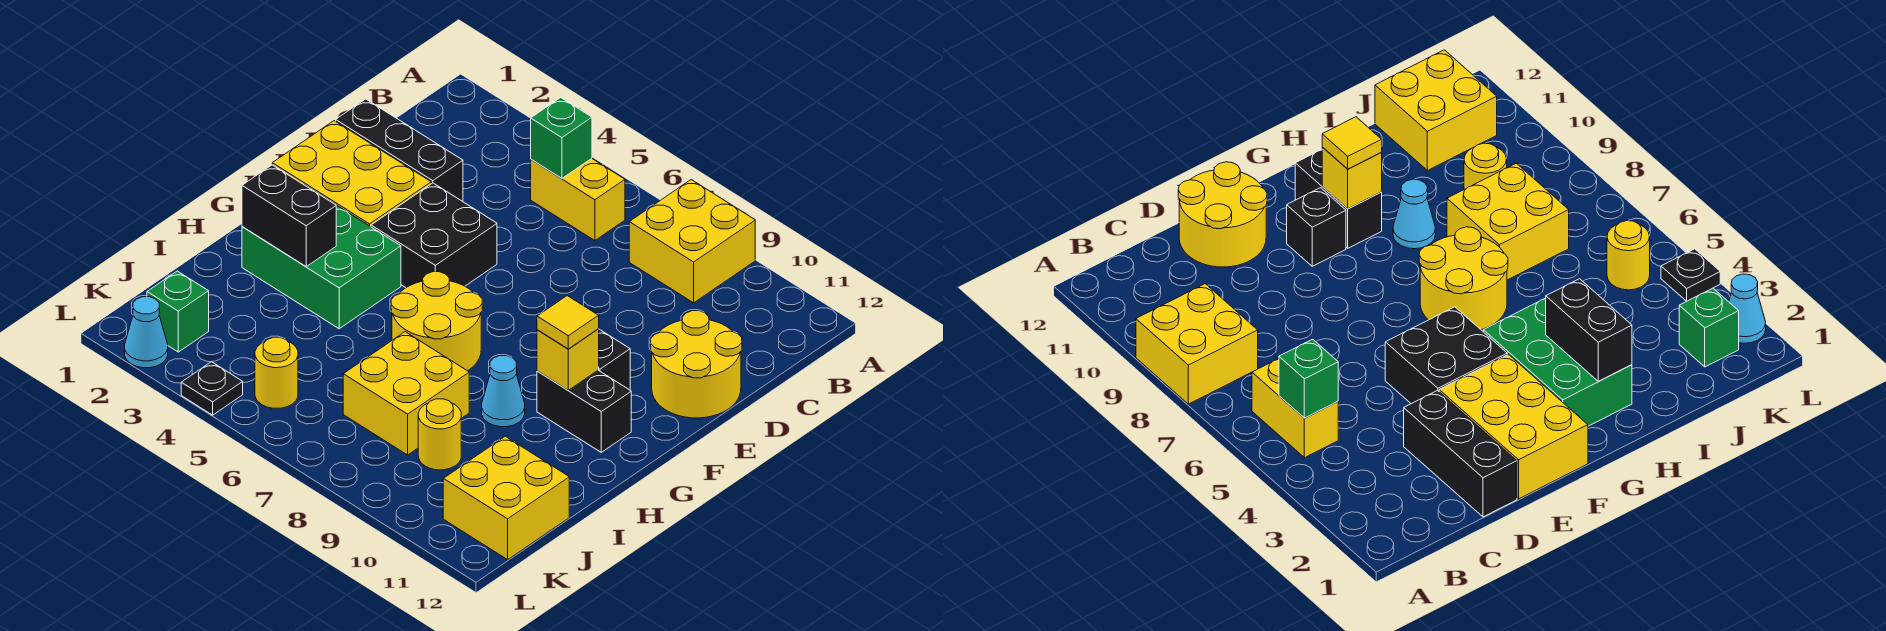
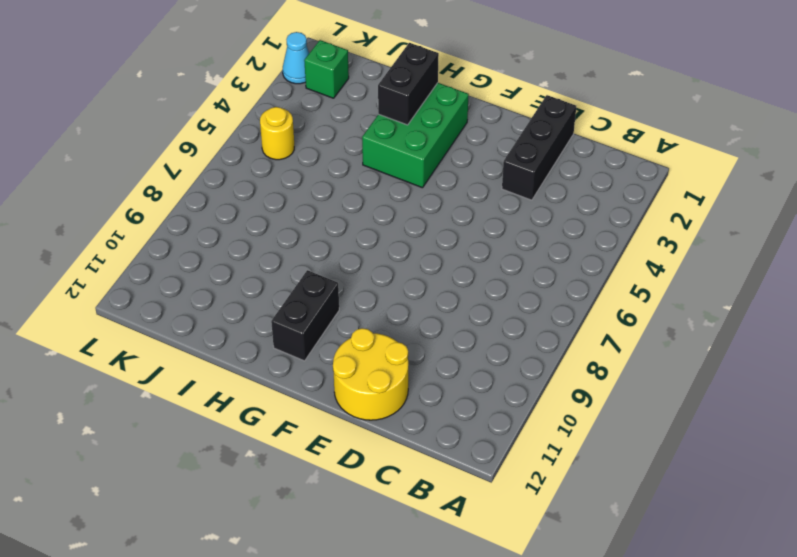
none -> yellow brick A8:B9 level 1
none -> yellow brick B5:B6 level 1
none -> yellow brick E1:F3 level 1

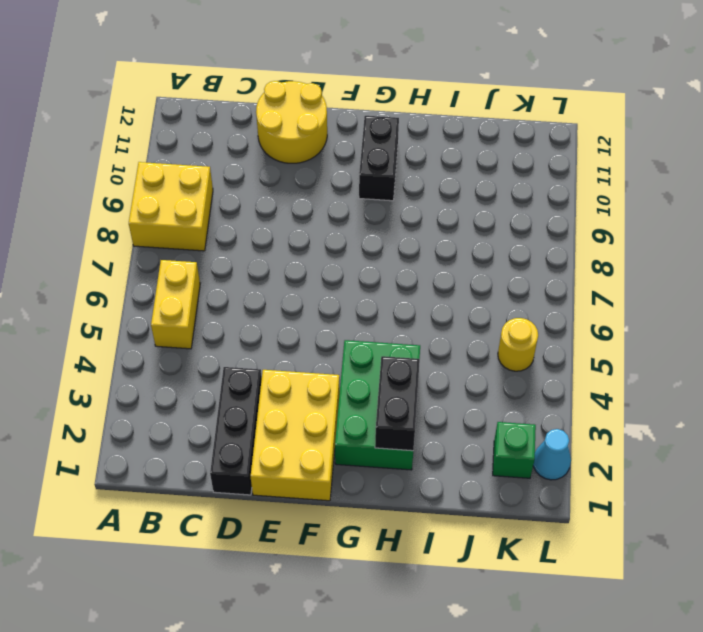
none -> black brick E4:F5 level 1
none -> black brick F10 level 1
none -> yellow round brick G6:H7 level 1

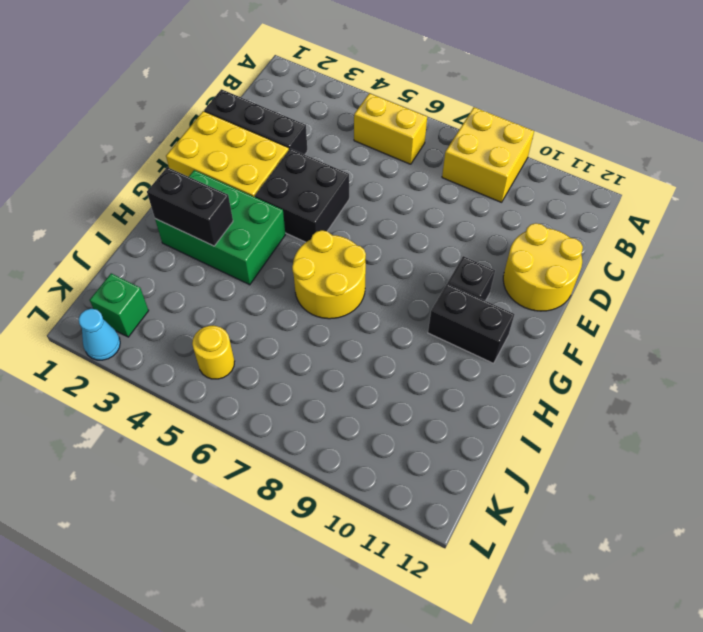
none -> cyan cone H9 level 1
none -> yellow brick I7:J8 level 1
none -> yellow round brick J9 level 1

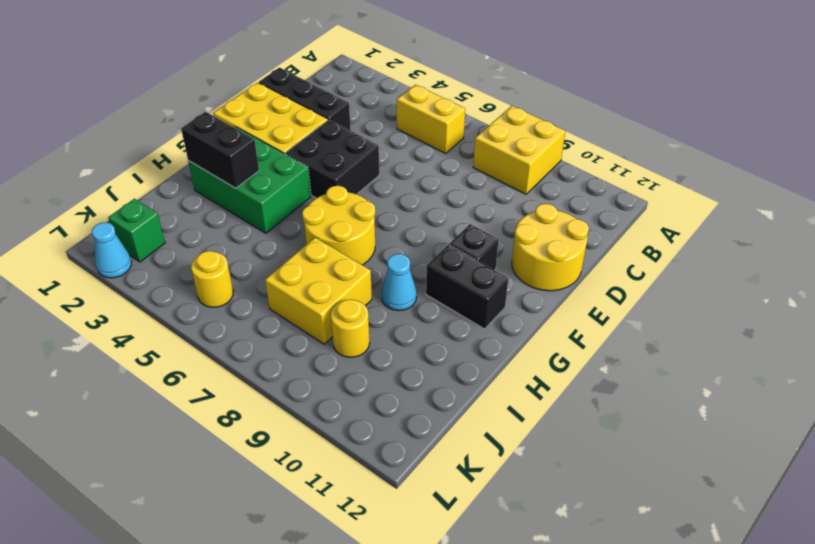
none -> yellow brick J11:K12 level 1
none -> black plate L4 level 1
none -> green brick B5 level 2

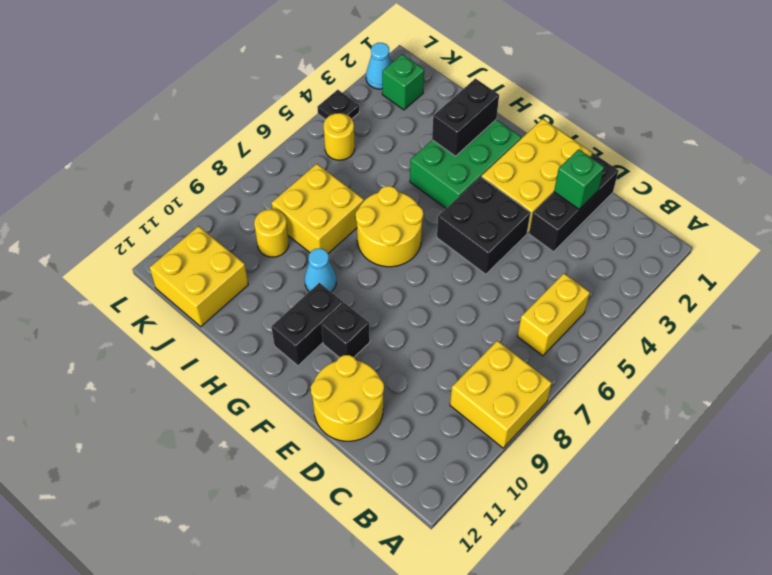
green brick D2 level 2 -> green brick B5 level 2
none -> yellow brick G10 level 2
none -> yellow tile G10 level 3

